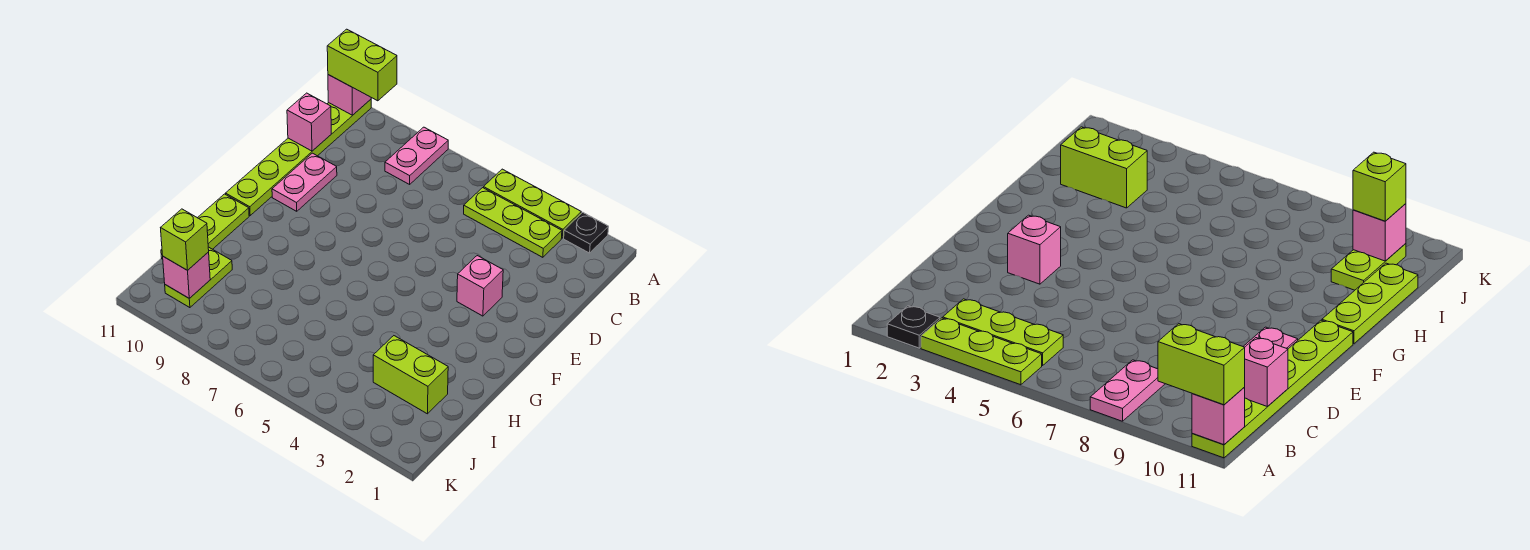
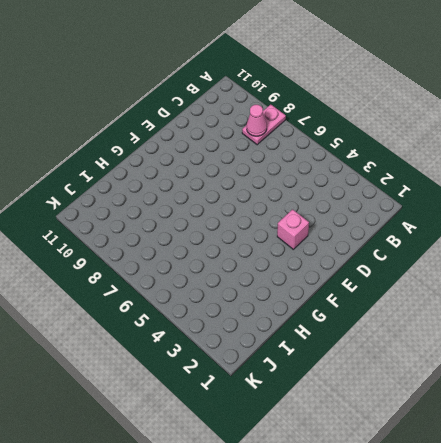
pink cone B8 level 2 -> none
none -> black plate A2 level 1
none -> lime plate A3:A5 level 1
none -> lime plate A11:F11 level 1

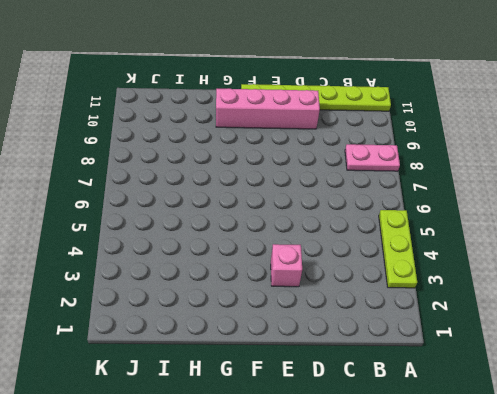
pink brick D10:G10 level 1 -> pink plate D10:E10 level 1
none -> black plate A2 level 1
none -> lime plate B3:B5 level 1
none -> lime plate G11:I11 level 1

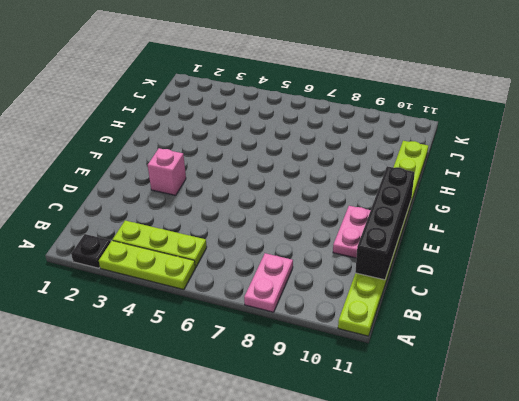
black brick C11:F11 level 2 -> pink brick C11 level 2
none -> lime brick I2:I3 level 1
none -> lime plate I10:J10 level 1
none -> pink brick A11 level 2

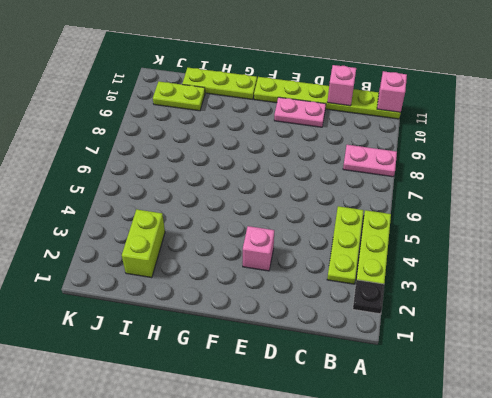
none -> pink brick J10 level 2
none -> lime brick A10:A11 level 3
none -> lime brick J10 level 3

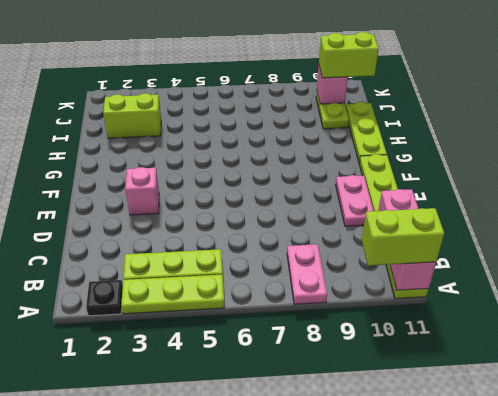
lime brick J10:J11 level 3 -> lime brick J10 level 3

